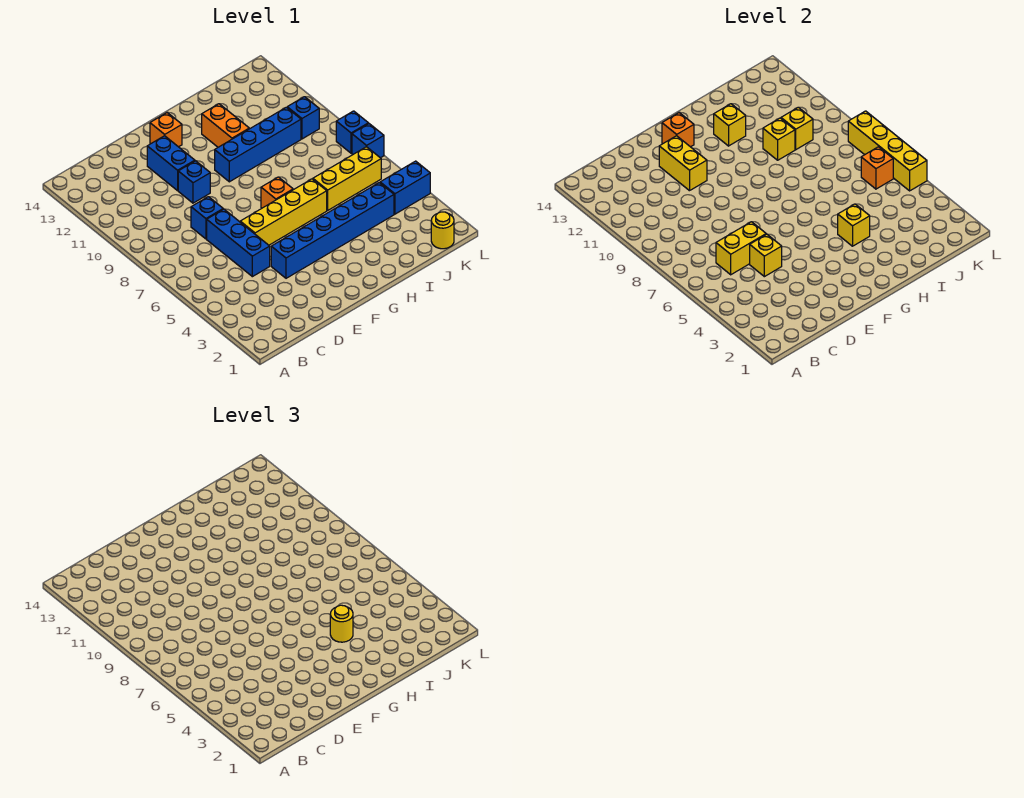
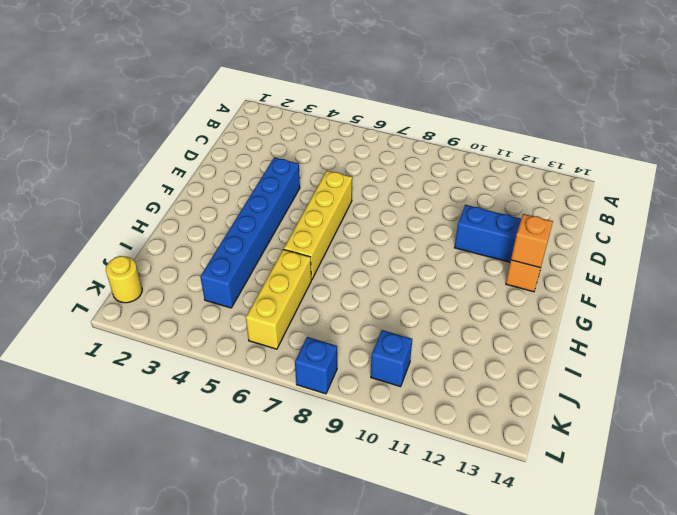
none -> blue brick D5:D7 level 1
none -> blue brick D8 level 1
none -> blue brick E10 level 1

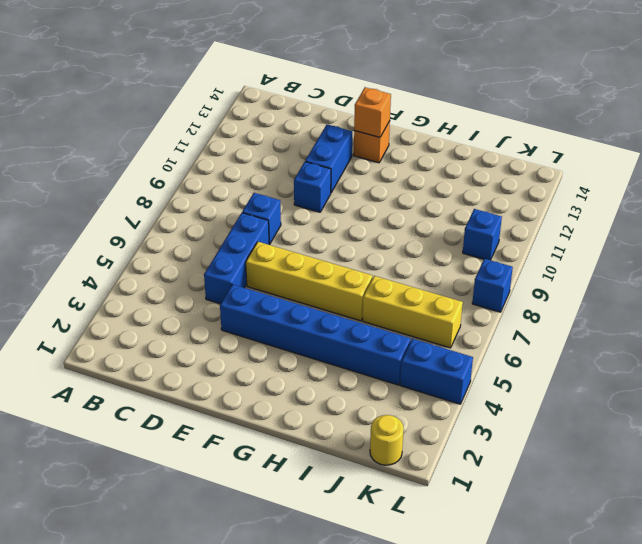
none -> orange brick G7 level 1
none -> blue brick G10:J10 level 1
none -> orange brick H11:H12 level 1

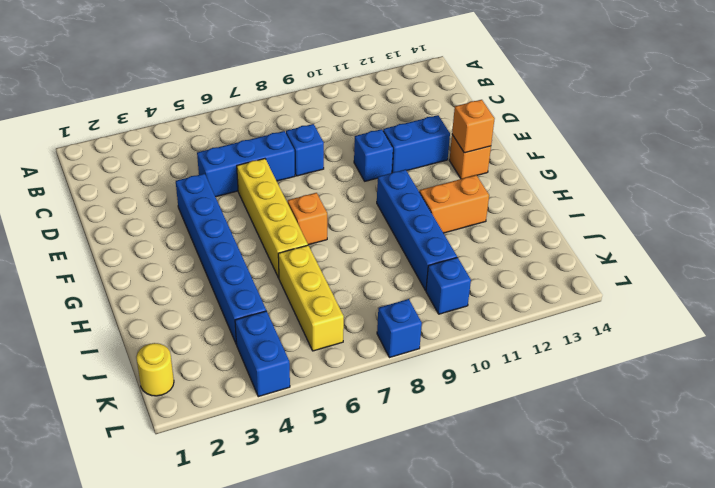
none -> blue brick L7 level 1
none -> yellow brick C6:D6 level 2
none -> yellow brick D5 level 2

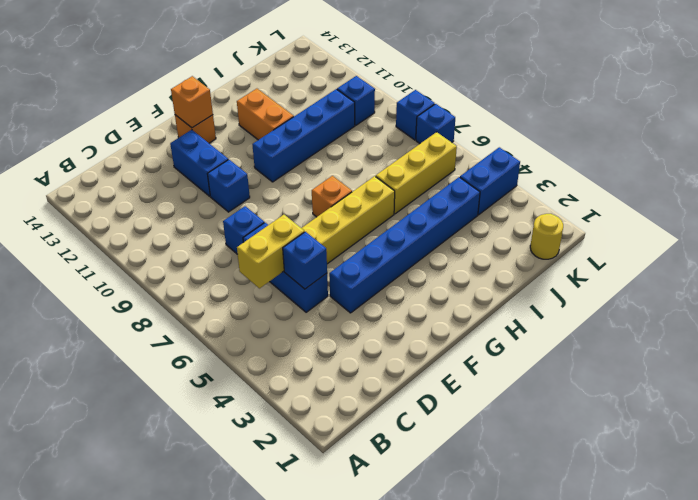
blue brick D5 level 2 -> yellow brick D5 level 2
none -> yellow brick E11:E12 level 2
none -> yellow brick H4 level 2
none -> yellow brick H12 level 2

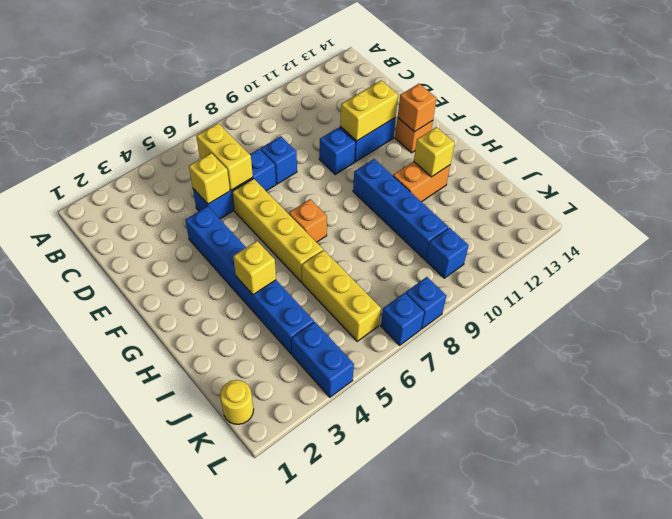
none -> yellow brick I10 level 2
none -> yellow brick J10 level 2
none -> orange brick K6 level 2

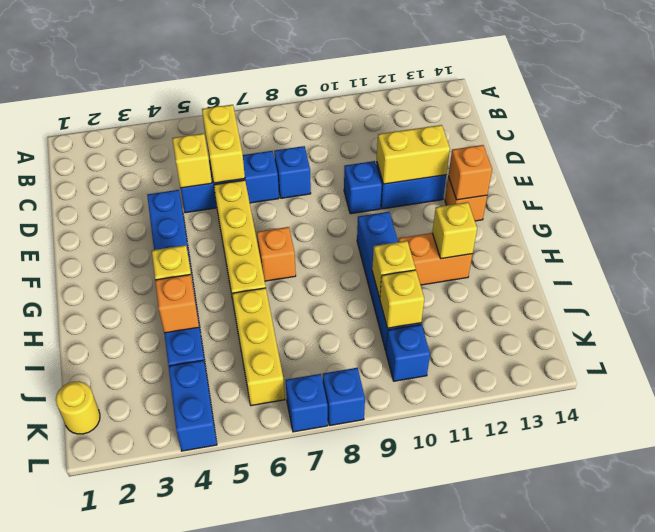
orange brick I4 level 2 -> orange brick K6 level 2
none -> yellow brick L5:L8 level 2
none -> yellow round brick H4 level 3

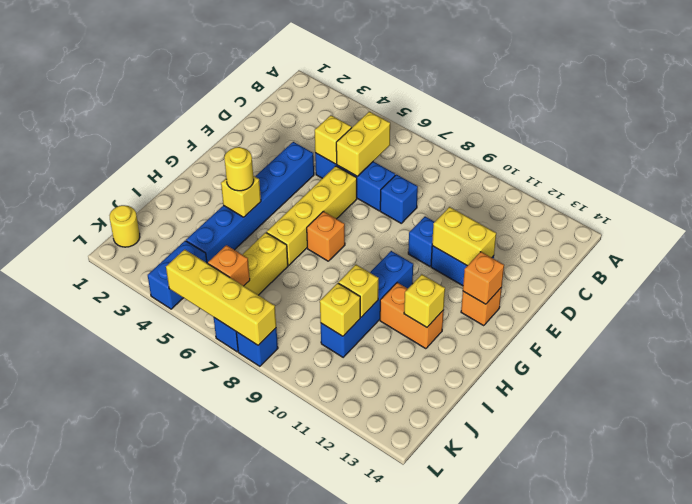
none -> blue brick K10 level 1

